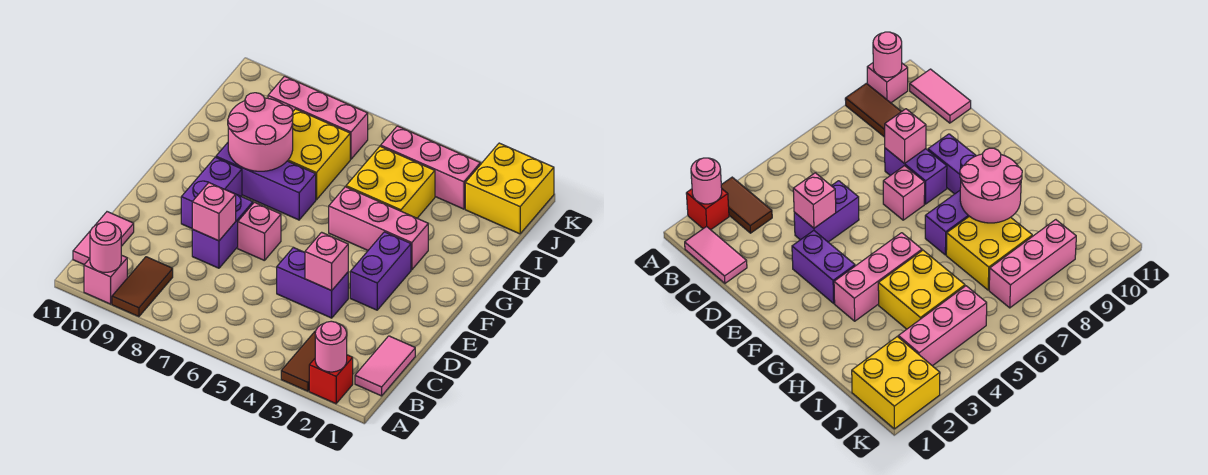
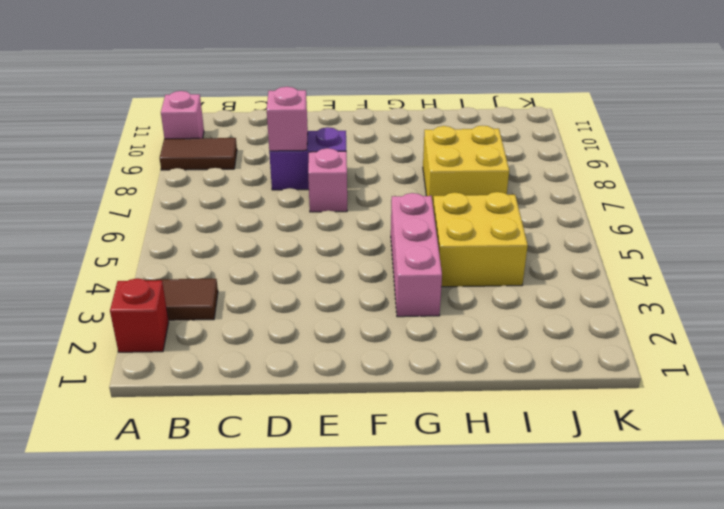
none -> pink tile B1:C1 level 1
none -> pink tile B11:C11 level 1
none -> purple brick D4:D5 level 1

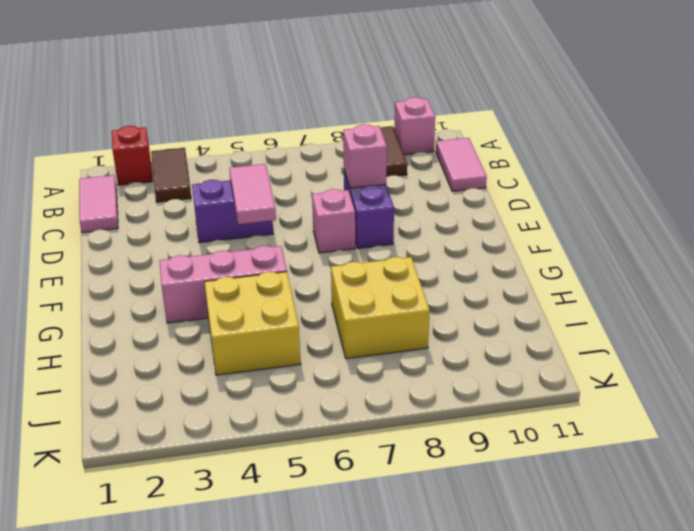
pink tile D5:E5 level 2 -> none
none -> purple brick E3:F3 level 1
none -> purple brick E9:F9 level 1
none -> purple brick G7:G9 level 1

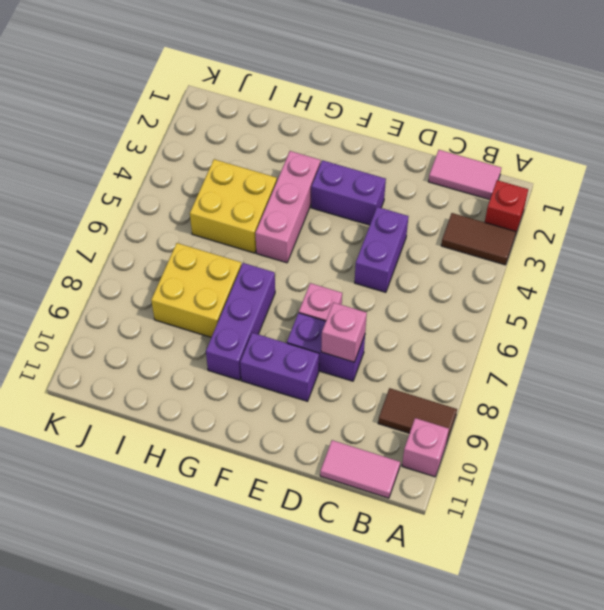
none -> yellow brick J1:K2 level 1
none -> pink brick J3:J5 level 1
none -> pink brick J7:J9 level 1

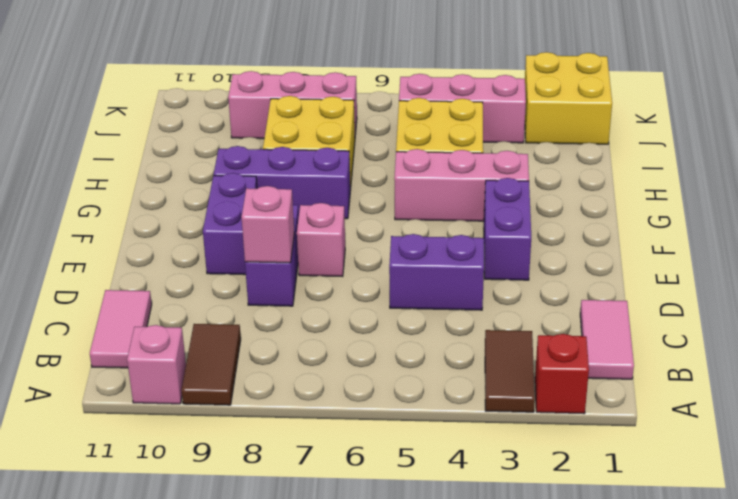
none -> pink round brick A2 level 2
none -> pink round brick A10 level 2
none -> pink brick D4 level 2

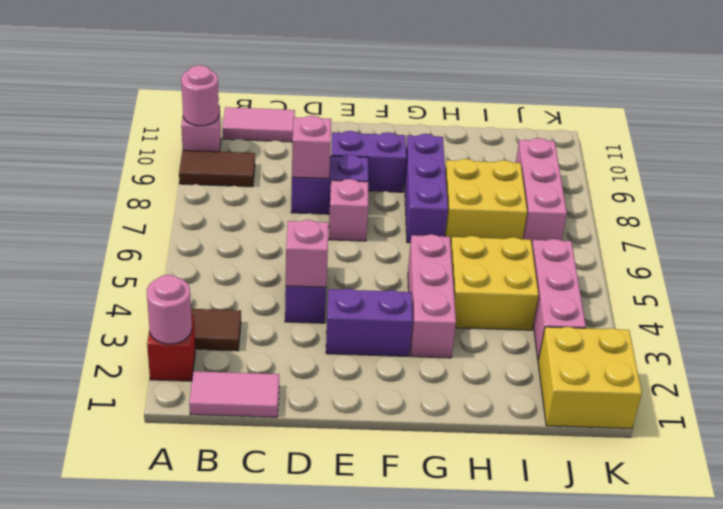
none -> pink round brick G8:H9 level 2

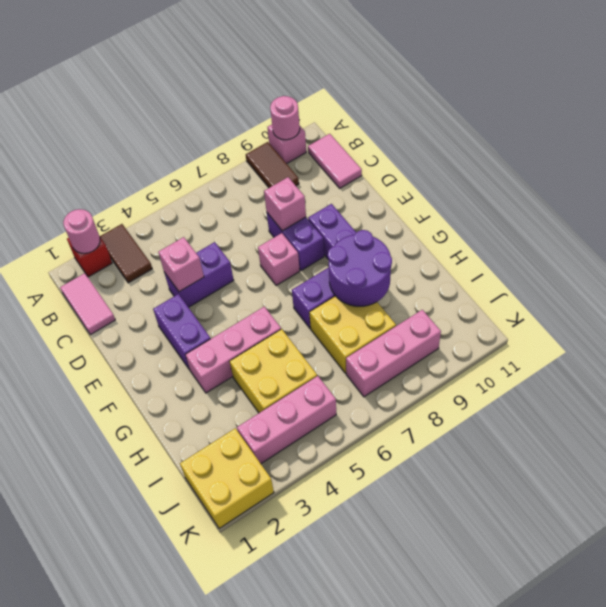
purple round brick G8:H9 level 2 -> pink round brick G8:H9 level 2

